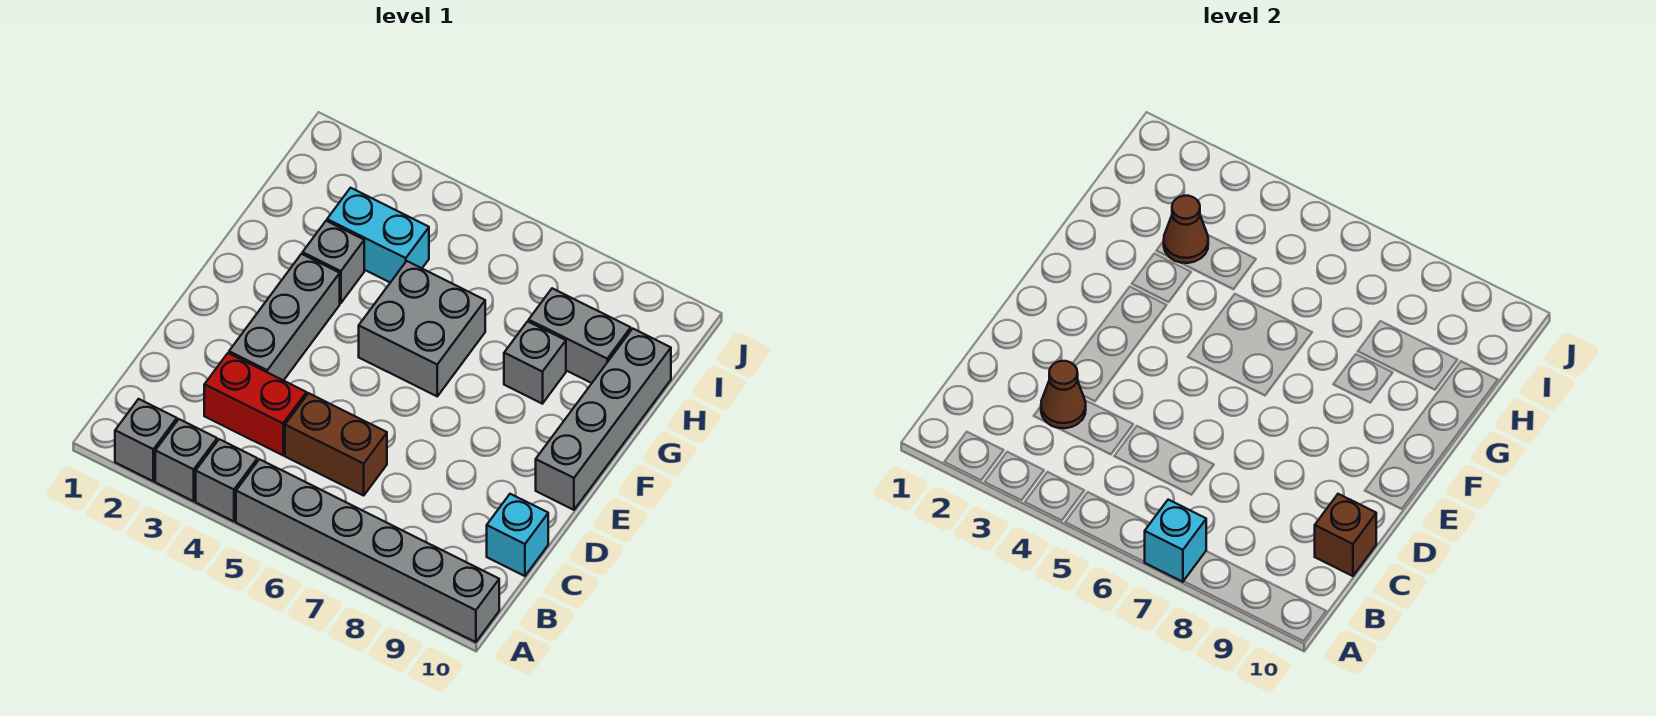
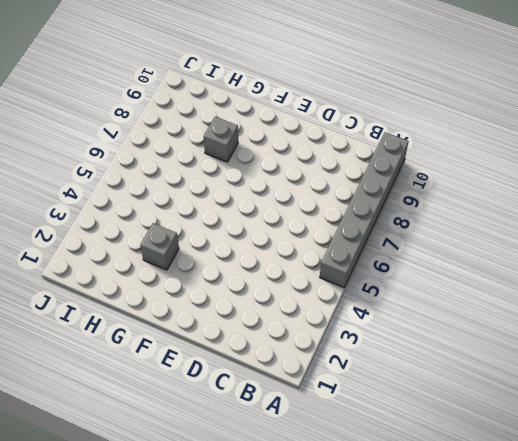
none -> grey brick A2 level 1
none -> grey brick A3 level 1
none -> grey brick A4 level 1

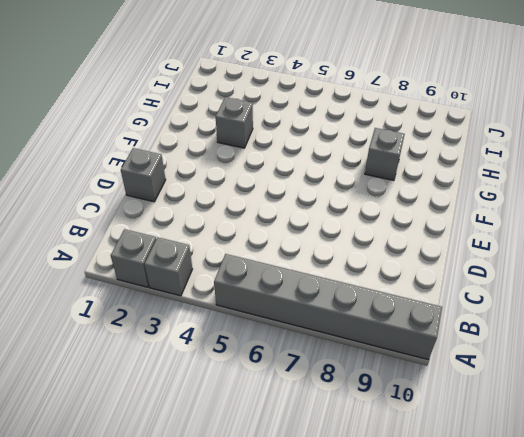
grey brick D1 level 1 -> grey brick A4 level 1
none -> red brick C3:C4 level 1
none -> brown brick C5:C6 level 1
none -> cyan brick C10 level 1

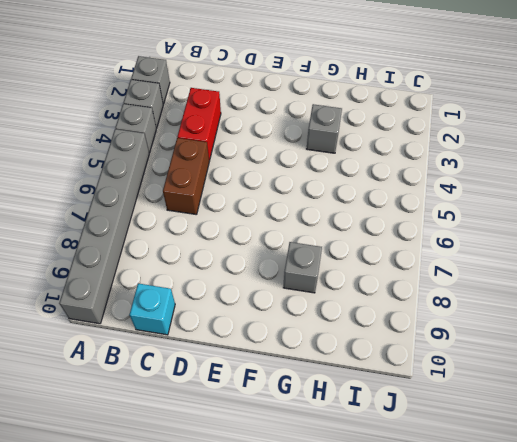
none -> grey brick D3:F3 level 1
none -> grey brick E10:H10 level 1
none -> grey brick F5:G6 level 1

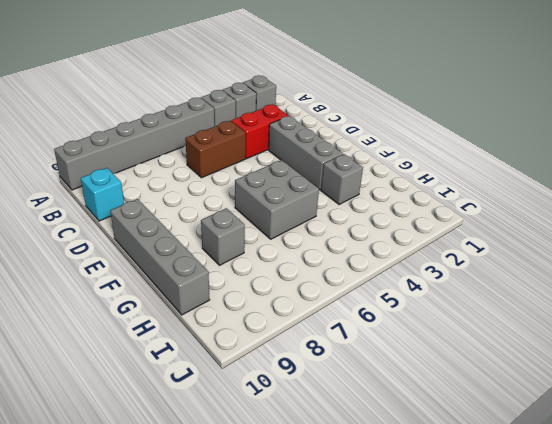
none -> cyan brick H3:H4 level 1
none -> grey brick H8:H9 level 1
none -> cyan brick A7 level 2

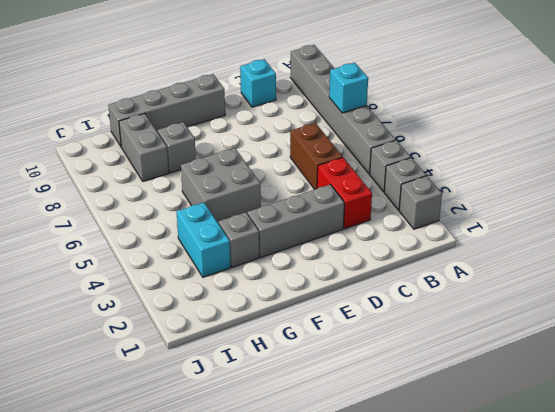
none -> brown cone C3 level 2
none -> brown brick C10 level 2
none -> brown cone H3 level 2

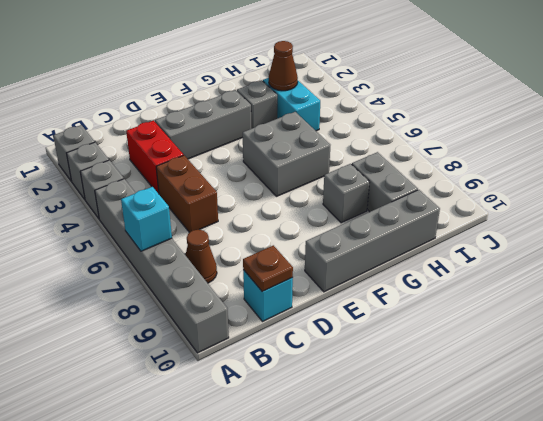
brown cone B8 level 1 -> brown cone C3 level 2
brown plate C10 level 2 -> brown brick C10 level 2

